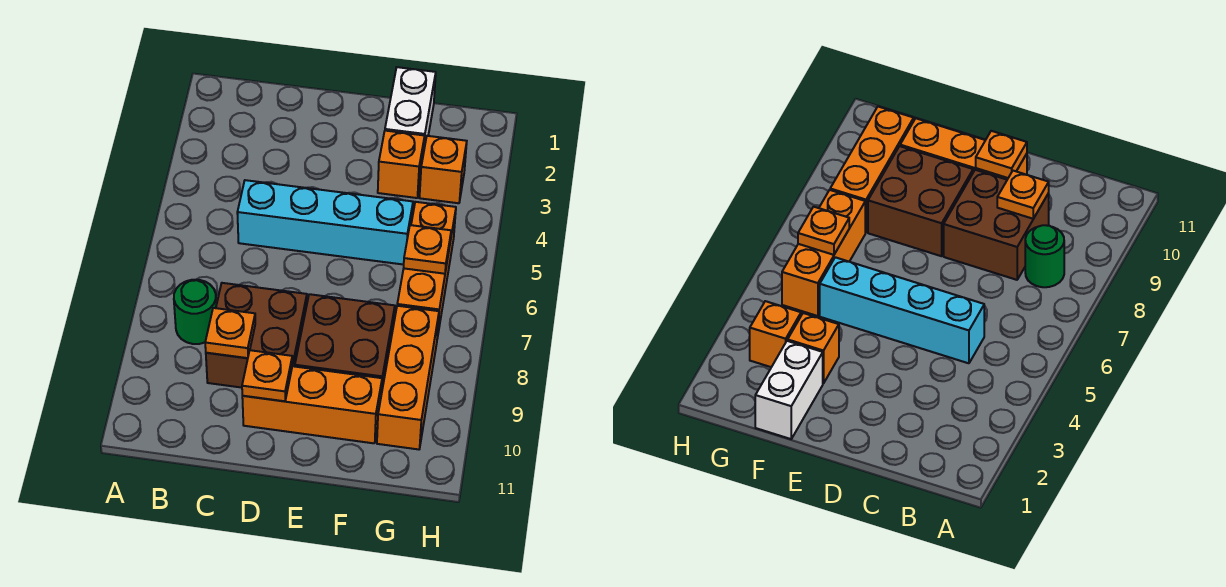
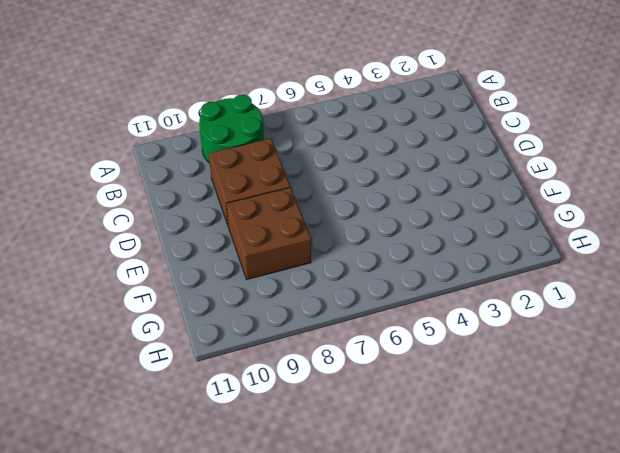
green round brick A8:B9 level 1 -> green round brick B8 level 1
none -> cyan brick C5:F5 level 1
none -> orange brick D10:F10 level 1
none -> white brick F1:F2 level 1

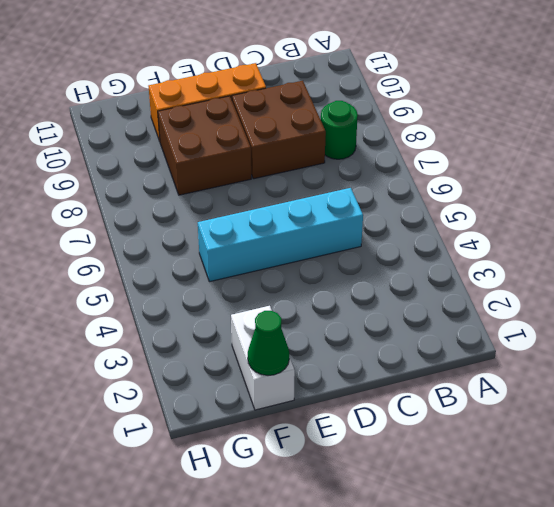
green cone F1 level 2 -> none
none -> orange brick F3 level 1
none -> orange brick G3 level 1
none -> orange brick G5:G7 level 1

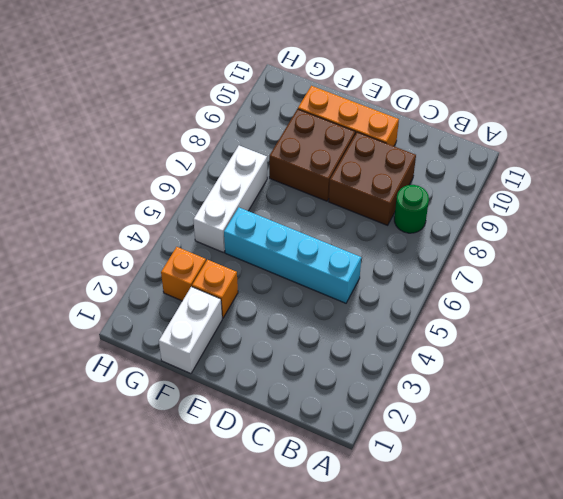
white brick G5:G7 level 1 -> orange brick G5:G7 level 1
none -> orange brick G8:G10 level 1
none -> orange plate C9 level 2
none -> orange plate D10 level 2

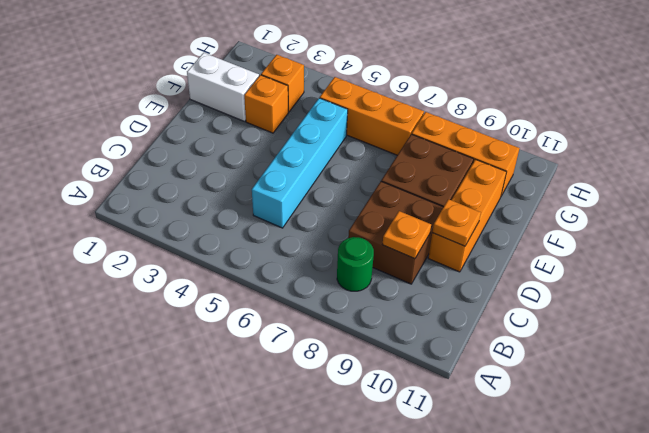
none -> orange plate G6 level 2

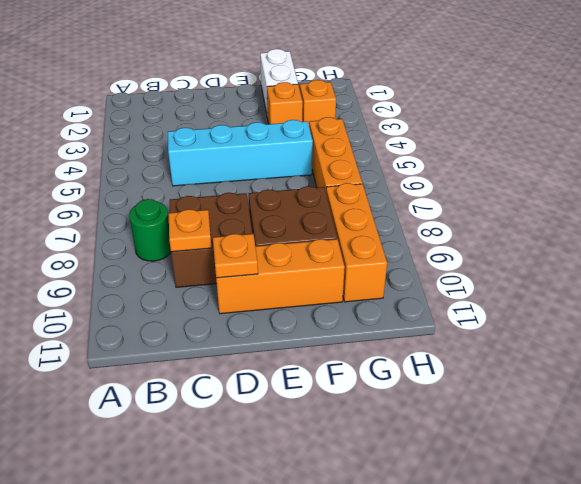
none -> orange plate G6 level 2

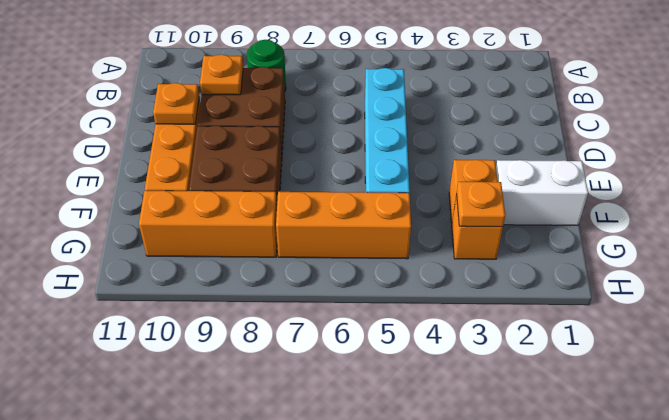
orange plate G3 level 2 -> orange plate G6 level 2

